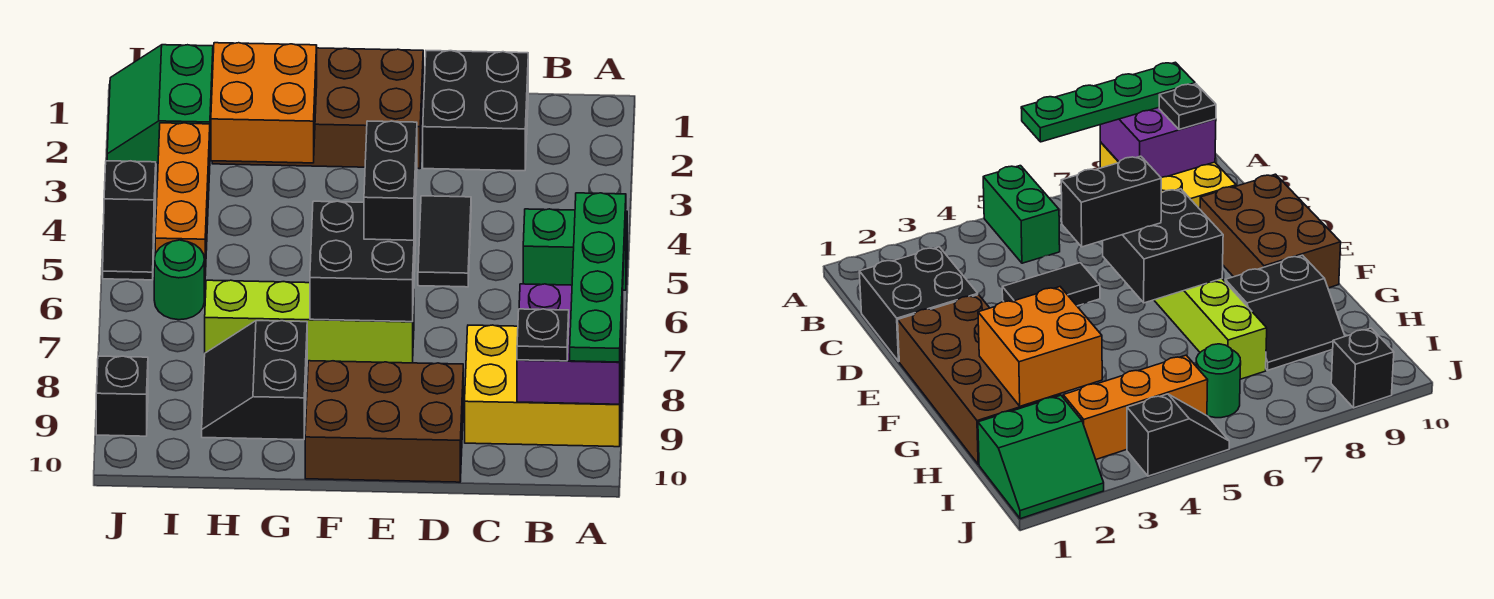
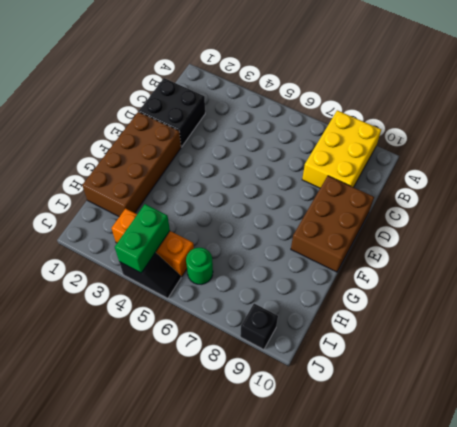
green brick I4:J4 level 2 -> green brick A5:B5 level 1
none -> black tile D4:D5 level 1
none -> lime brick E7:H7 level 1
none -> black slope G8:H9 level 1 top G

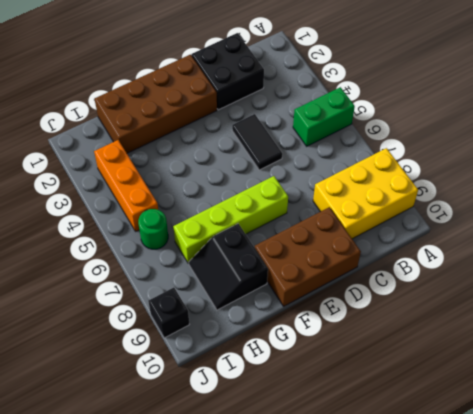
none -> green slope I1:J2 level 1 top I
none -> black slope J4:J5 level 1 top 4
none -> purple brick A8:B9 level 2

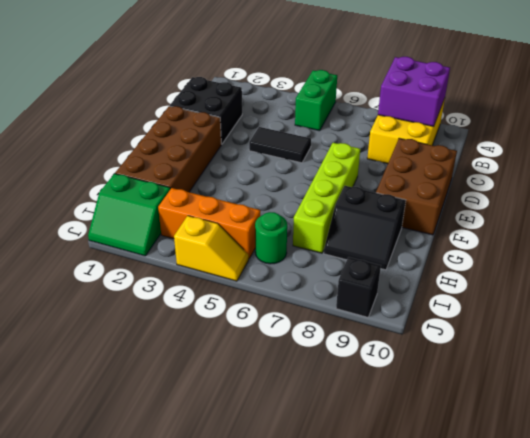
yellow slope J4:J5 level 1 top 4 -> black slope J4:J5 level 1 top 4
none -> black brick E6:F7 level 2
none -> orange brick G2:H3 level 2
none -> green plate A6:A9 level 3

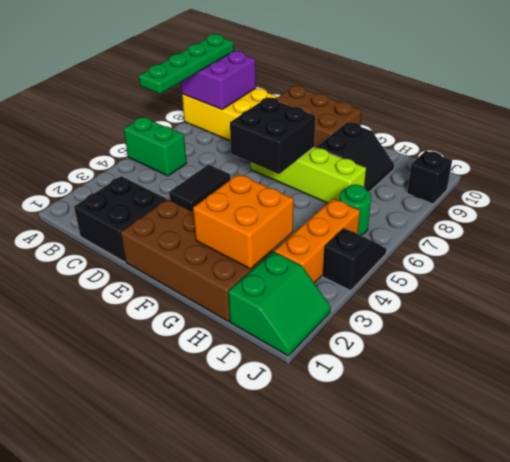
none -> black plate B9 level 3
none -> black brick E5:E6 level 3

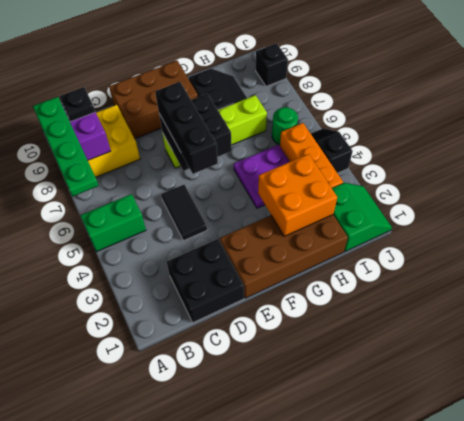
black brick E5:E7 level 3 -> black brick E5:E6 level 3
purple plate G4:H5 level 1 -> none

